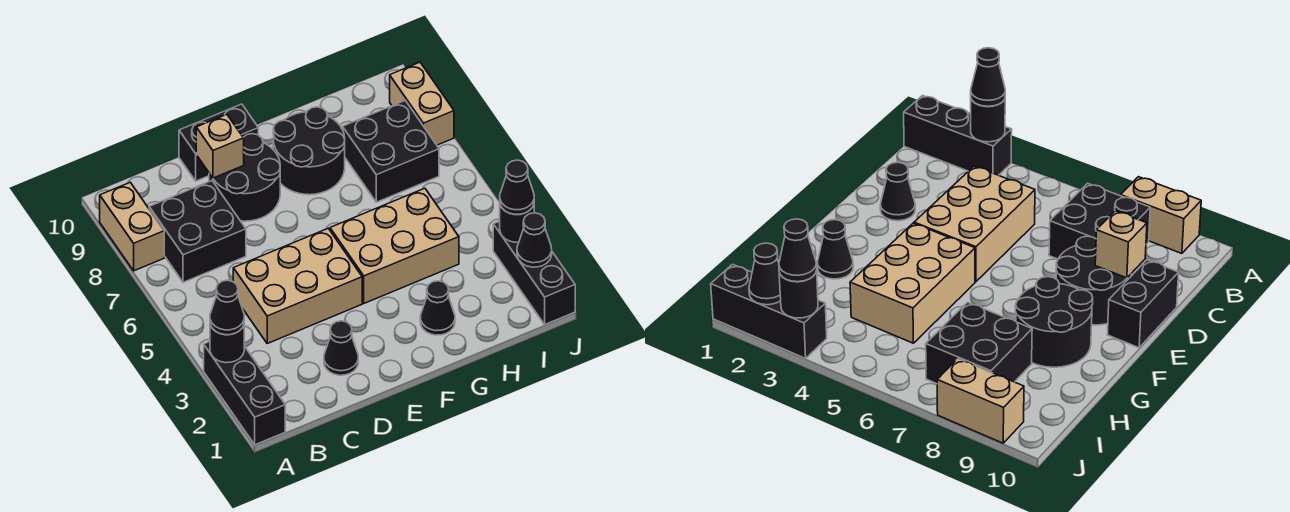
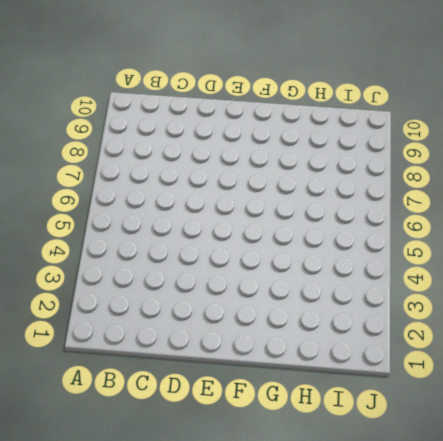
none -> black brick A1:A3 level 1
none -> tan brick A8:A9 level 1
none -> black brick B7:C8 level 1

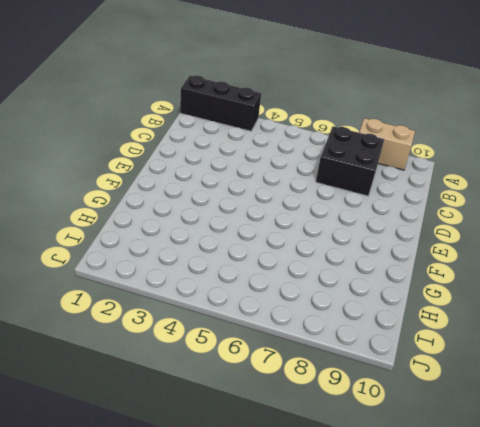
none -> tan brick C4:E5 level 1
none -> black cone D2 level 1
none -> black round brick D8:E9 level 1

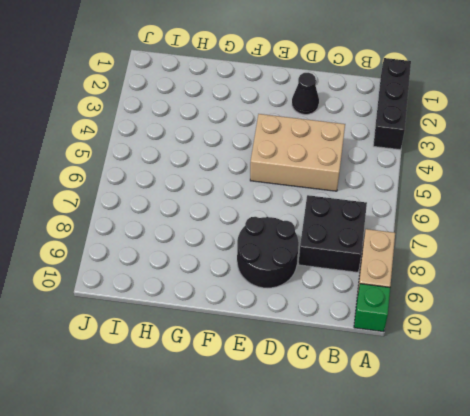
green brick A10 level 1 -> none
none -> black brick D10:E10 level 1
none -> tan brick F4:H5 level 1
none -> black round brick F8:G9 level 1

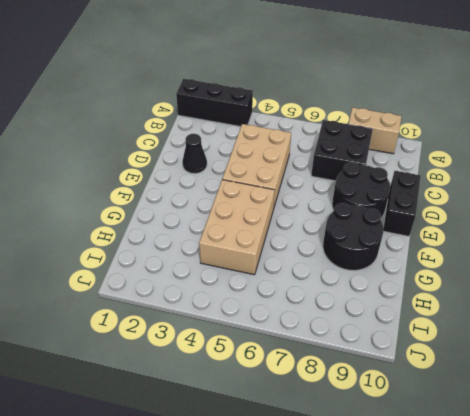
none -> black cone G2 level 1
none -> black brick H7:I8 level 1
none -> black brick J1:J3 level 1

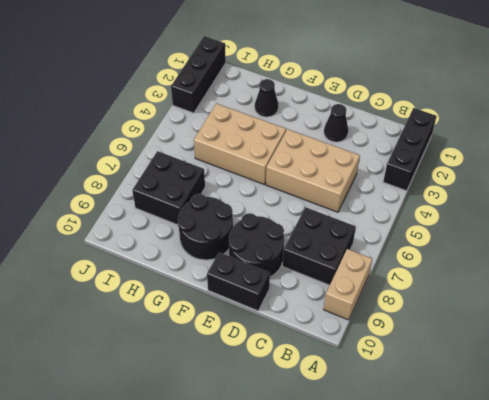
none -> tan brick J8:J9 level 1
none -> black round brick A3 level 2
none -> tan brick D9 level 2

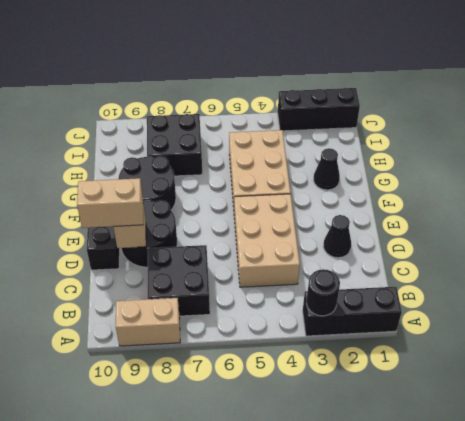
tan brick D9:D10 level 3 -> tan brick J8:J9 level 1
none -> black cone J2 level 2
none -> black round brick J3 level 2
none -> black cone A3 level 3

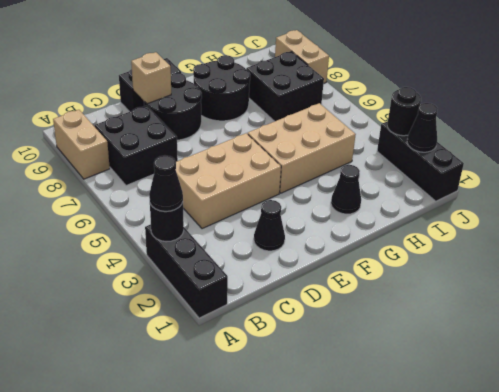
none -> black cone J3 level 3

